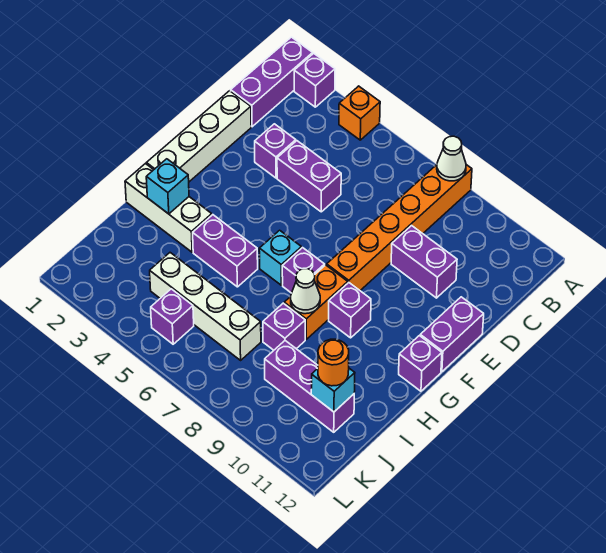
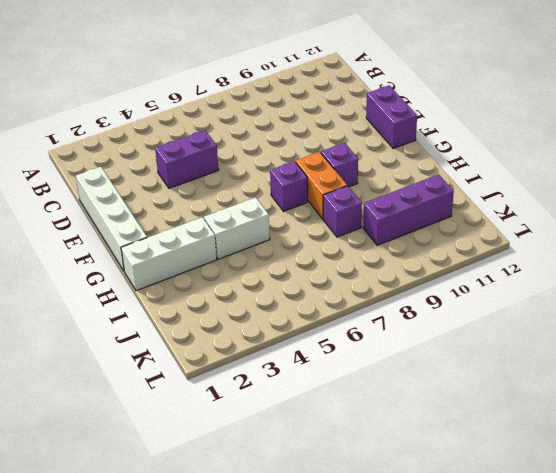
white brick H4:H5 level 1 -> purple brick H4:H5 level 1
none -> purple brick A1:C1 level 1
none -> purple brick A2 level 1
none -> orange brick A4 level 1

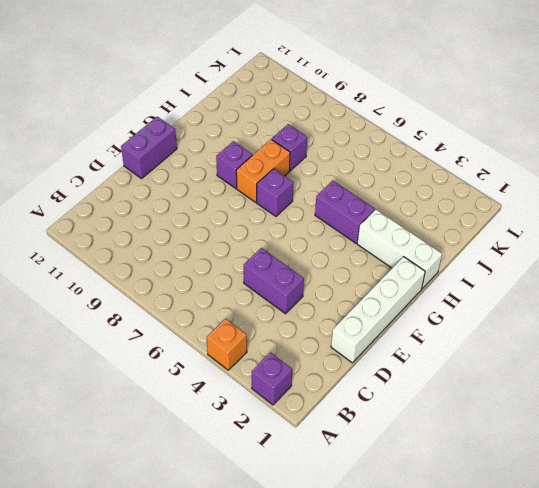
none -> purple brick A1:C1 level 1
none -> orange brick A8:F8 level 1
none -> purple brick D3 level 1

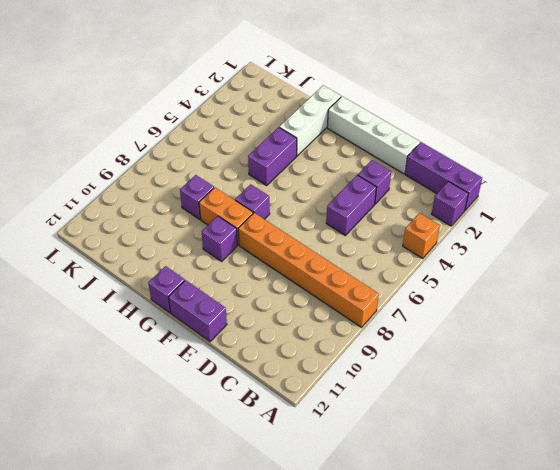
none -> purple brick D9:D10 level 1
none -> cyan brick G6 level 1
none -> white brick J4:J7 level 1

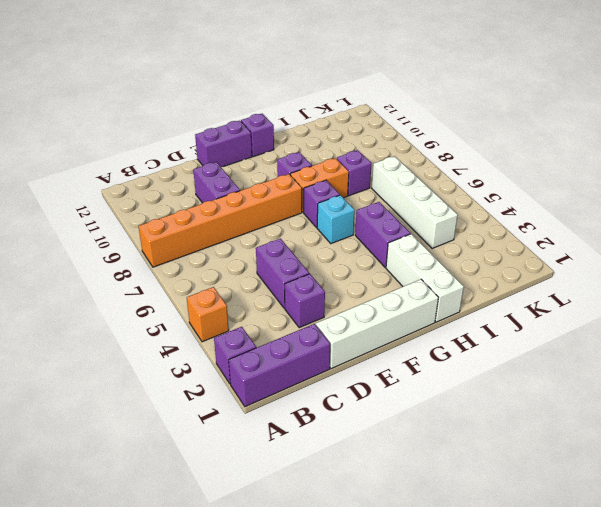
none -> purple brick J9:J11 level 1
none -> purple brick K5 level 1
none -> white cone A8 level 2

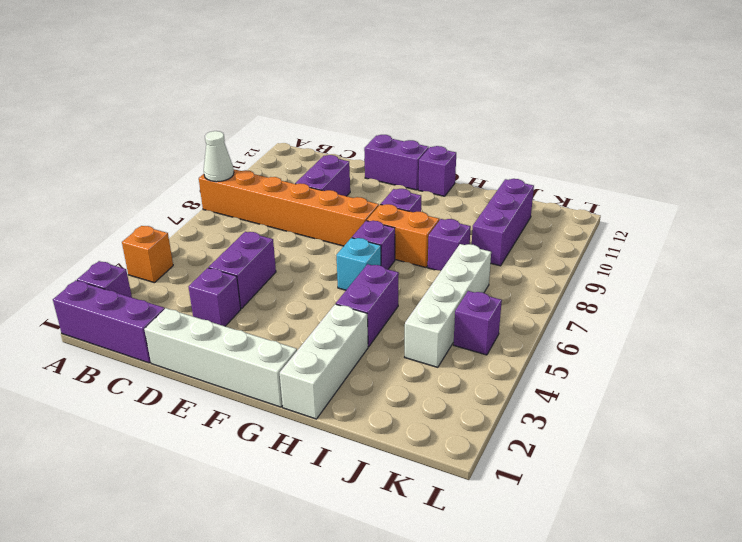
none -> cyan brick H2 level 2
none -> white cone H8 level 2
none -> cyan brick J11 level 2

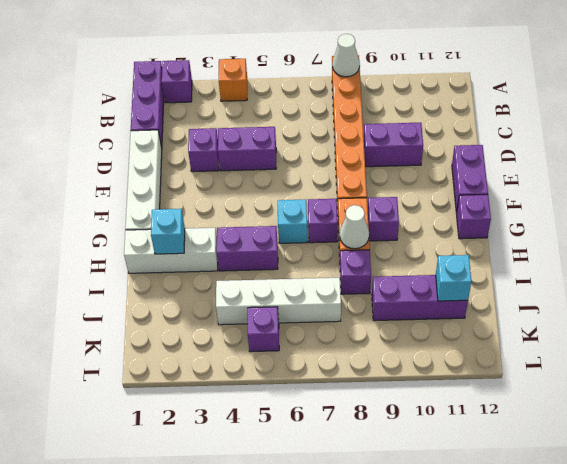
none -> orange round brick J11 level 3

